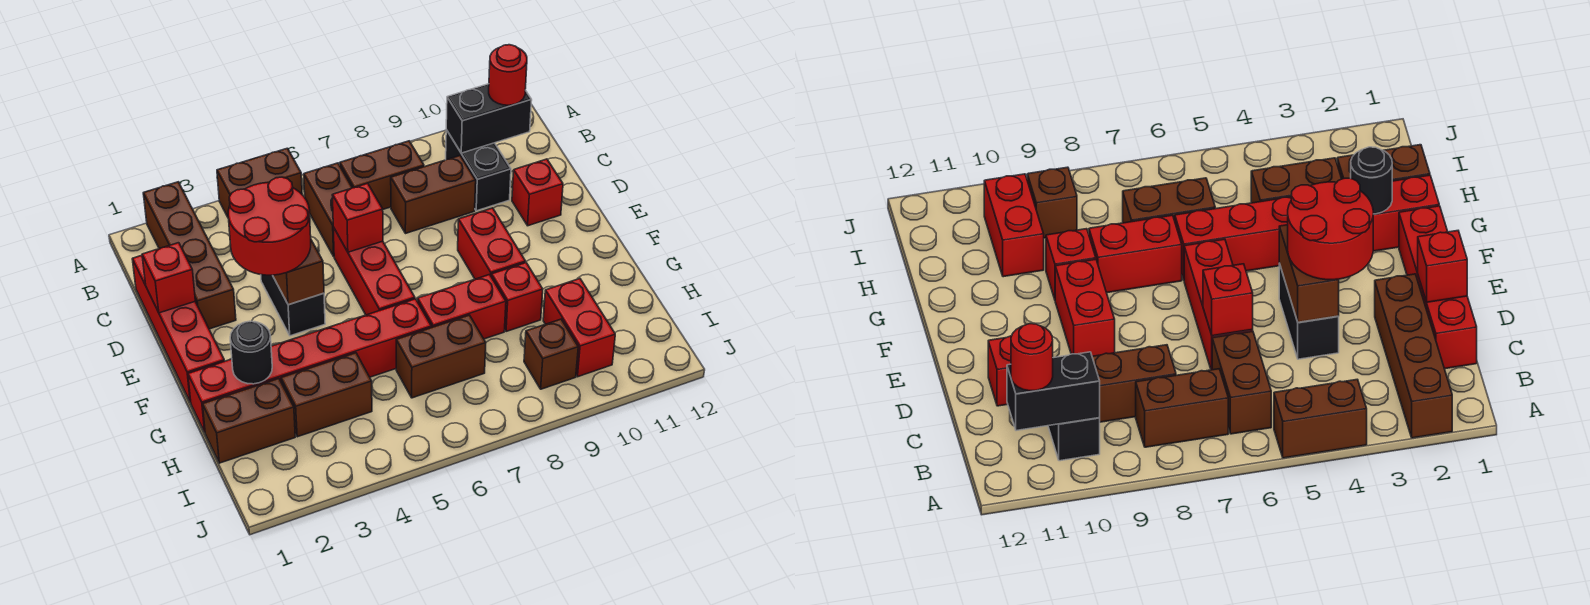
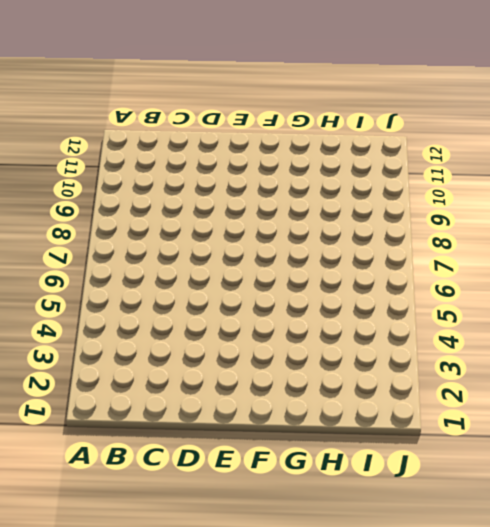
none -> brown brick A2:D2 level 1
none -> brown brick A4:A5 level 1
none -> brown brick B6:C6 level 1

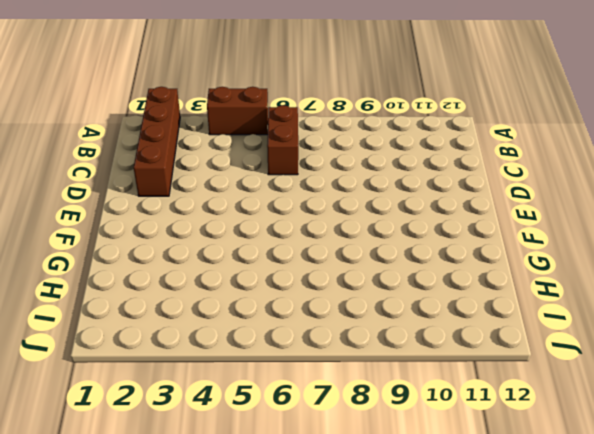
none -> brown brick B7:B8 level 1
none -> black brick B10:C10 level 1
none -> red brick C1:F1 level 1

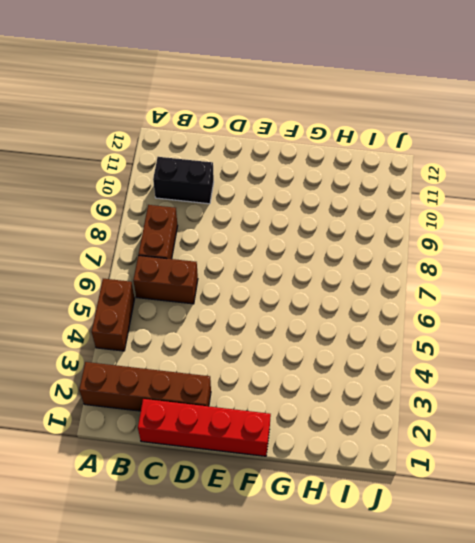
none -> brown brick C8:C9 level 1
none -> black brick D4:E4 level 1
none -> red brick D6:F6 level 1

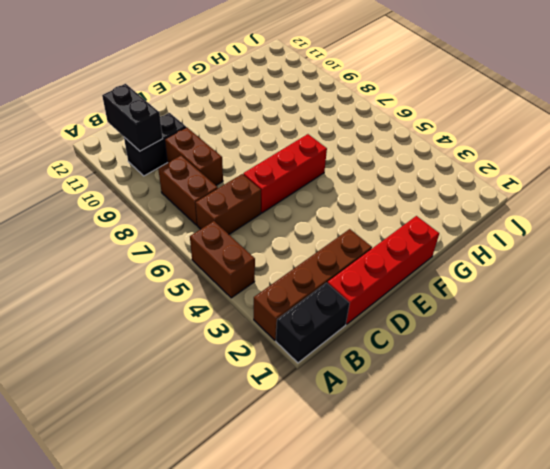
black brick A1:B1 level 1 -> black brick D4:E4 level 1
none -> red brick D11 level 1
none -> red brick E9:F9 level 1
none -> red brick G1:G6 level 1

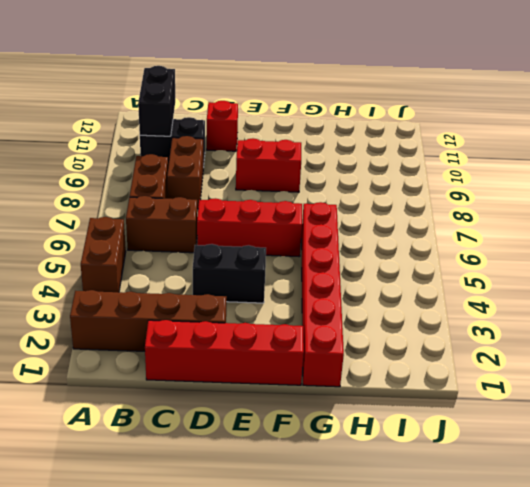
none -> red brick G7:G8 level 1
none -> red brick G9 level 1
none -> brown brick H1:H2 level 1

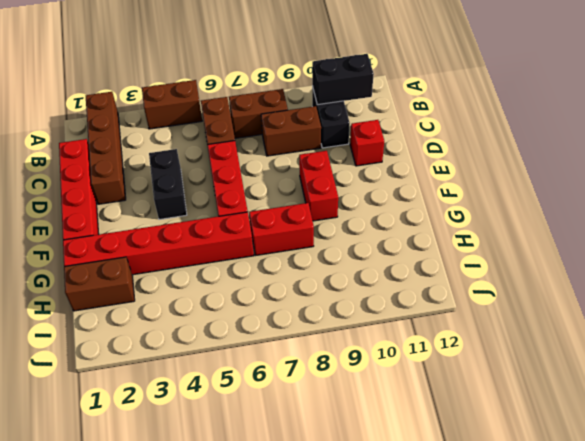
none -> red brick G9 level 1
none -> brown brick H3:H4 level 1
none -> brown brick H6:H7 level 1

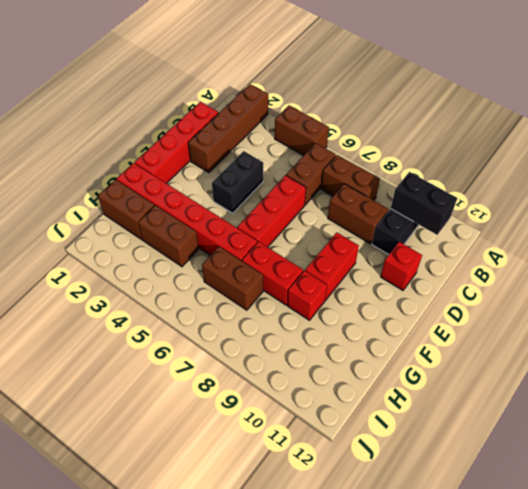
none -> red brick H10:I10 level 1
none -> brown brick I9 level 1
none -> red brick D1 level 2

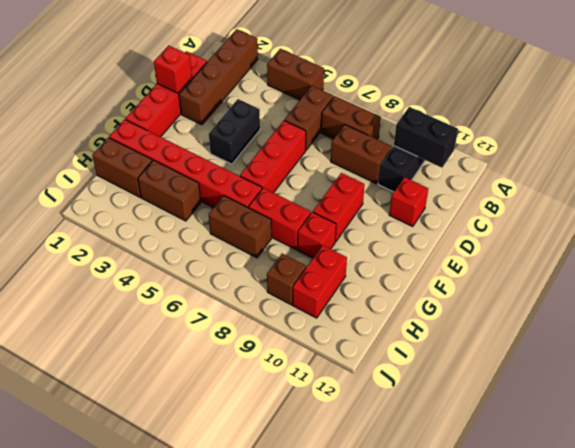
none -> brown brick D4:E4 level 2
none -> red brick D6 level 2
none -> black round brick G2 level 2

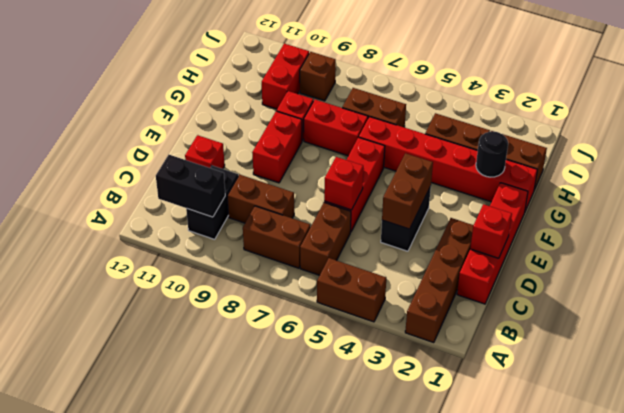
none -> red round brick B11 level 3
none -> red round brick D3:E4 level 3

